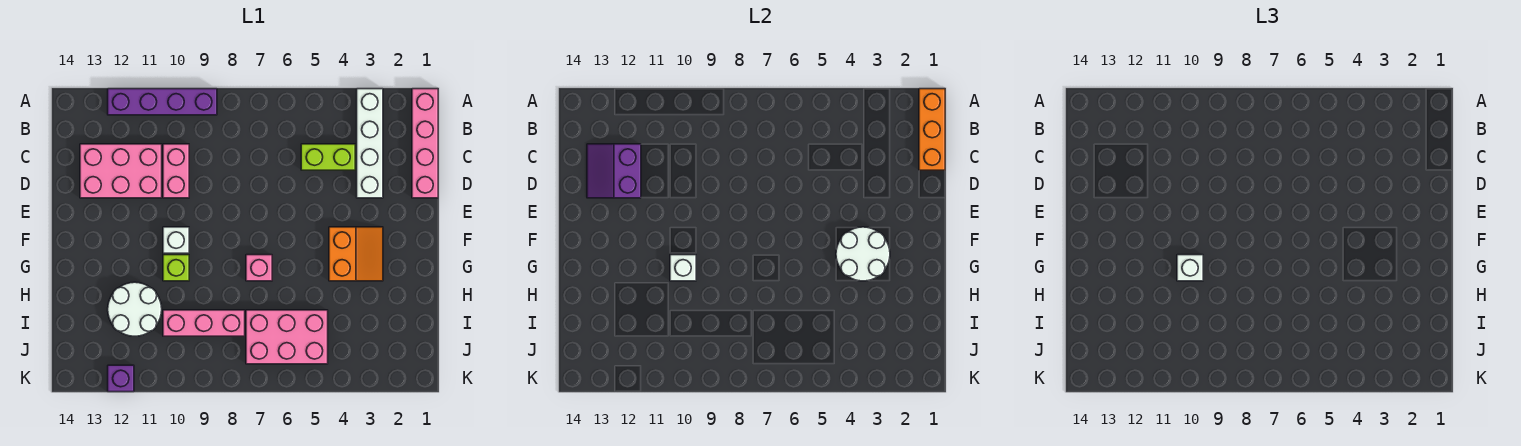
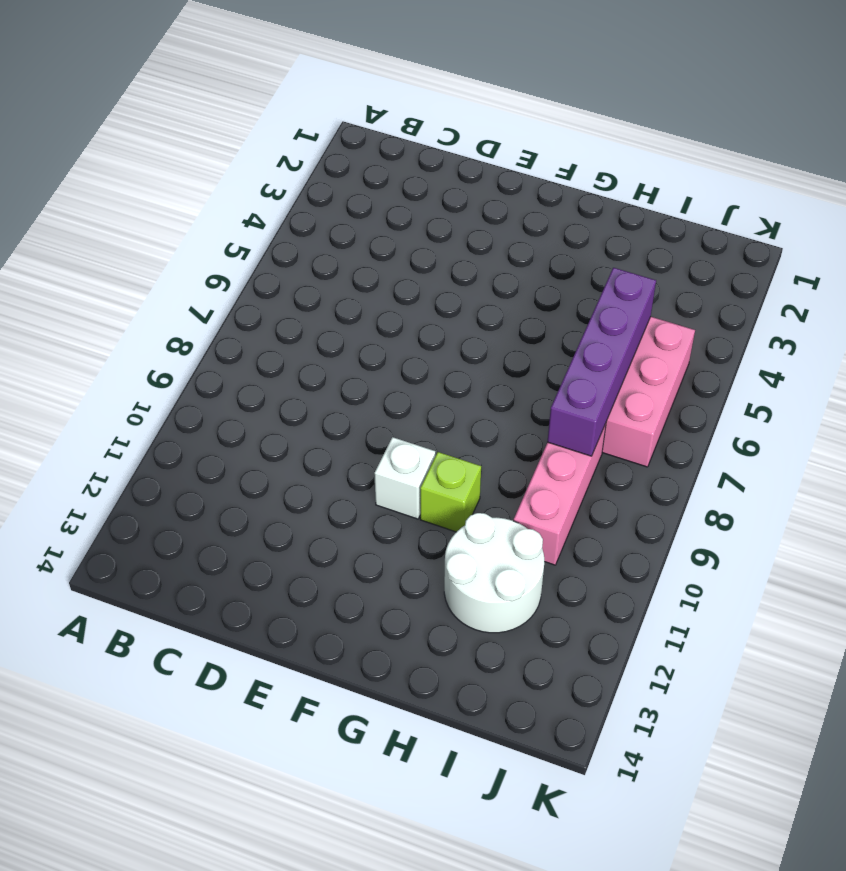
purple brick I5:I8 level 2 -> purple brick A9:A12 level 1
none -> pink brick A1:D1 level 1
none -> white brick A3:D3 level 1
none -> lime brick C4:C5 level 1

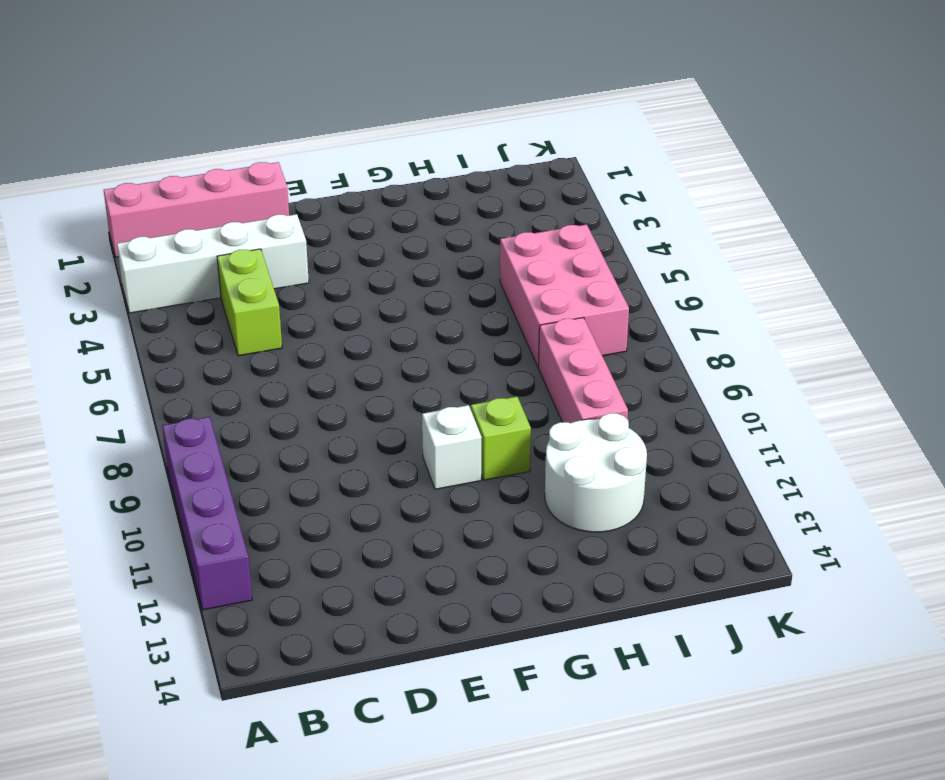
none -> pink brick C10:D10 level 1
none -> pink brick C11:D13 level 1
none -> orange slope F3:G4 level 1 top 4

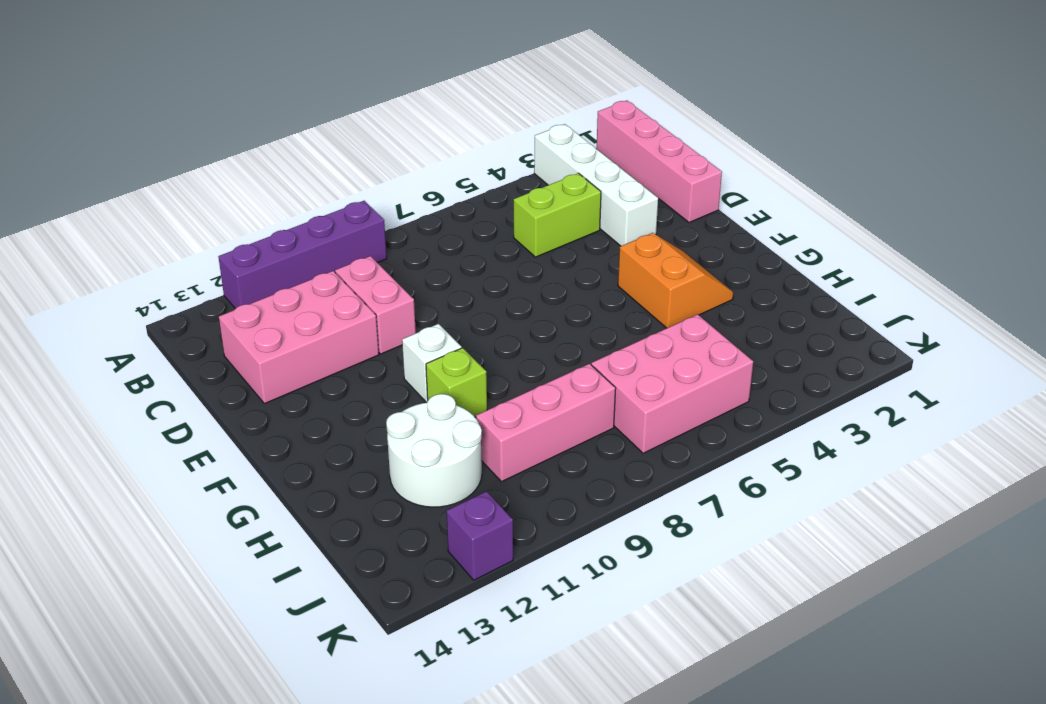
none -> pink brick G7 level 1
none -> orange brick A1:C1 level 2
none -> purple slope C12:D13 level 2 top 12

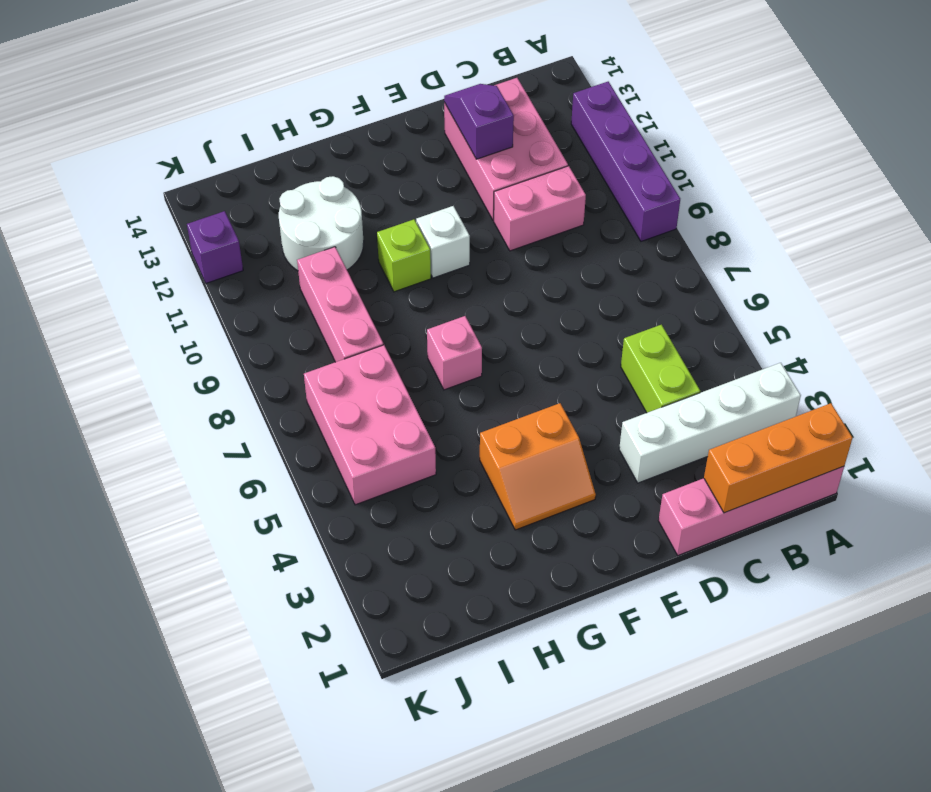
purple slope D12:D13 level 2 top 12 -> purple slope C12:D13 level 2 top 12
none -> white round brick F3:G4 level 2
none -> white brick G10 level 2
none -> white brick G10 level 3

